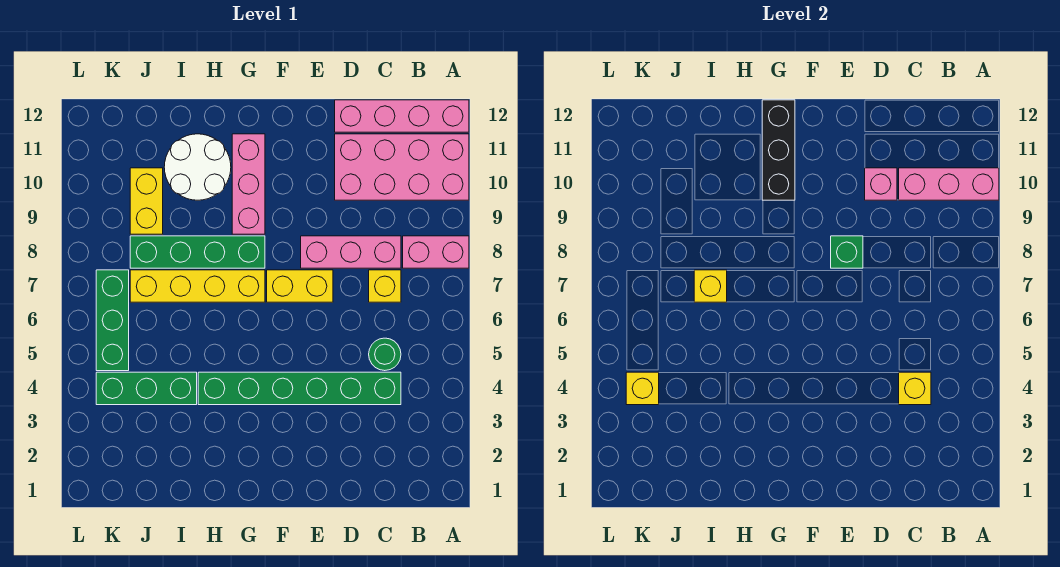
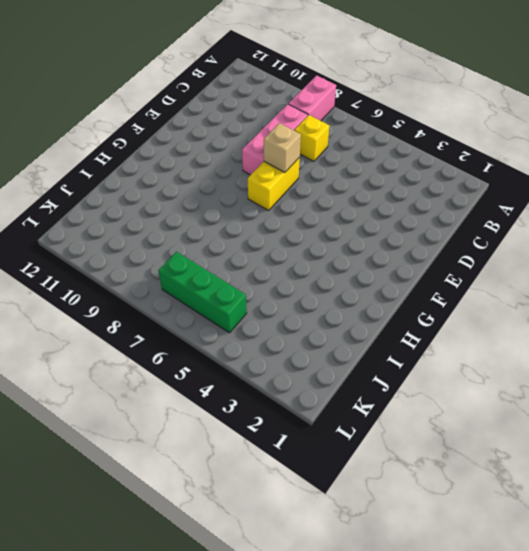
tan brick E7 level 2 -> none
none -> pink brick A10:D11 level 1
none -> pink brick A12:D12 level 1
none -> green brick C4:H4 level 1

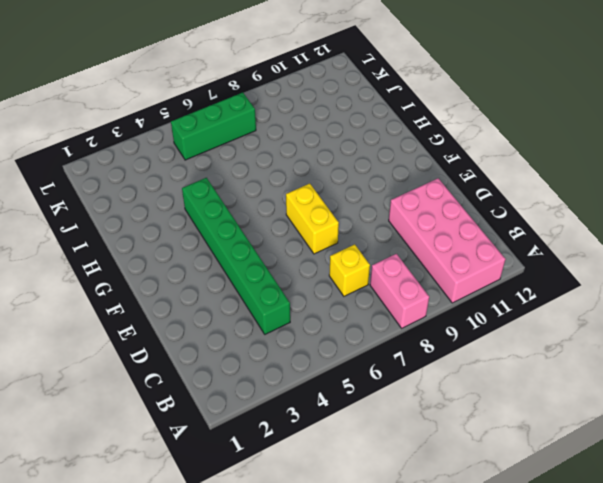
none -> pink brick A12:D12 level 1
none -> green round brick C5 level 1
none -> pink brick C8:E8 level 1

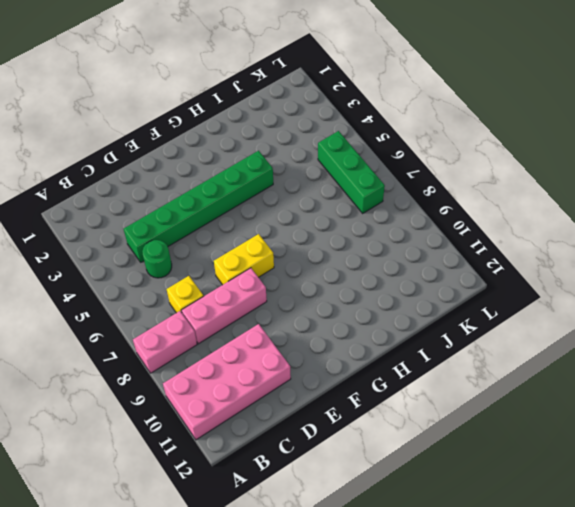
none -> pink brick A12:D12 level 1
none -> yellow brick G7:J7 level 1
none -> green brick G8:J8 level 1

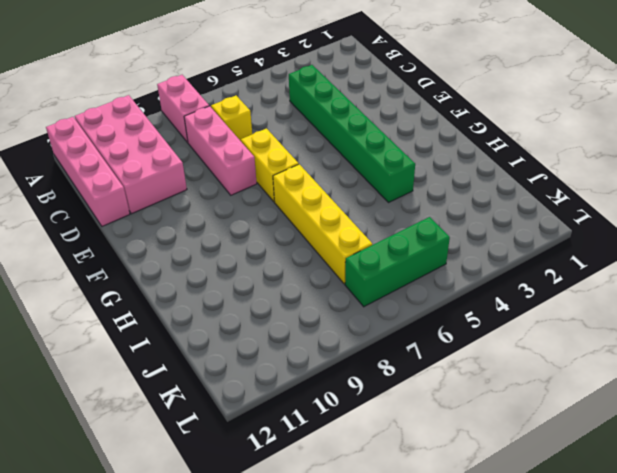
none -> green round brick C5 level 1
none -> green brick G8:J8 level 1
none -> pink brick G9:G11 level 1

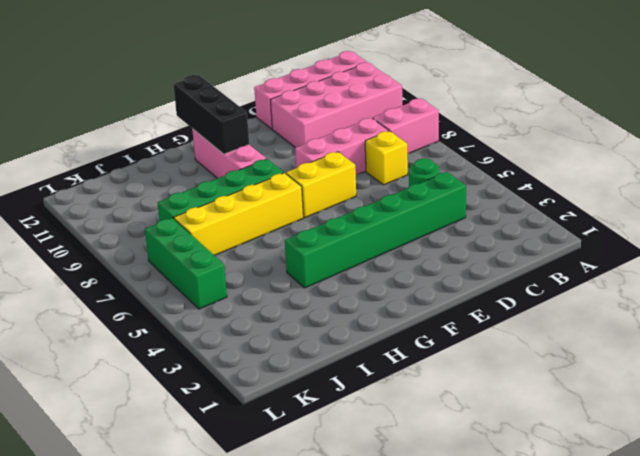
none -> white round brick H10:I11 level 1
none -> green brick I4:K4 level 1
none -> yellow brick J9:J10 level 1

